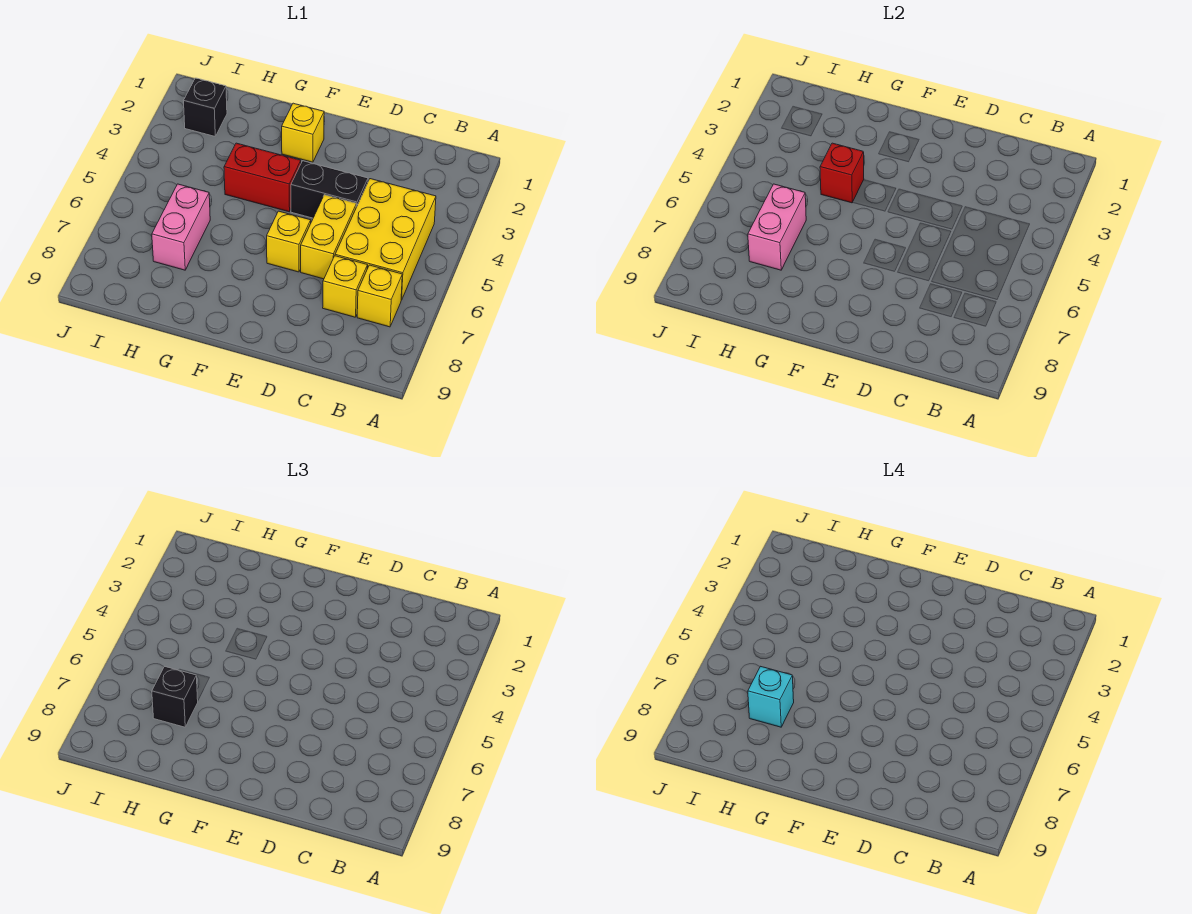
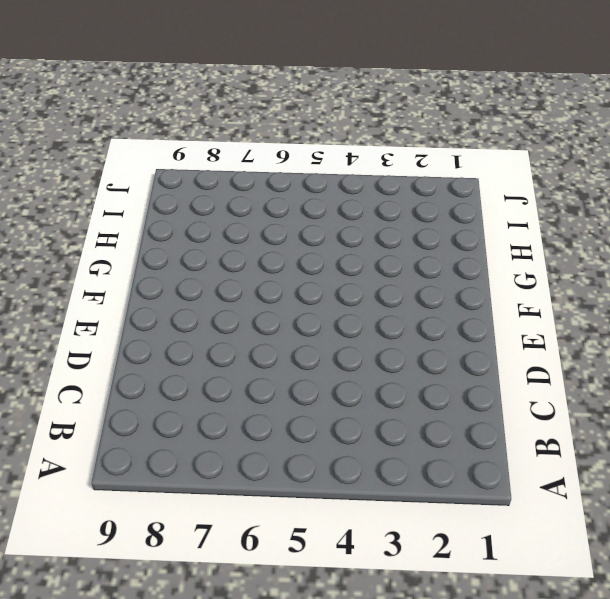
none -> yellow brick B4:C6 level 1
none -> yellow brick B7 level 1
none -> yellow brick C7 level 1

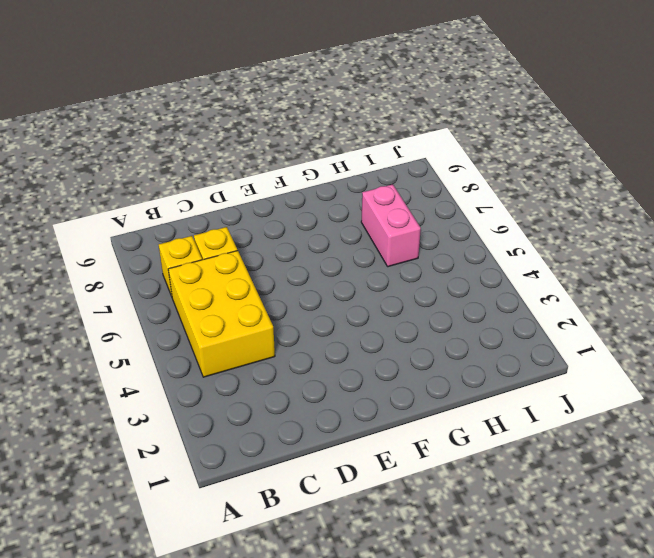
none -> black brick D4:E4 level 1
none -> yellow brick D5:D6 level 1
none -> yellow brick E6 level 1

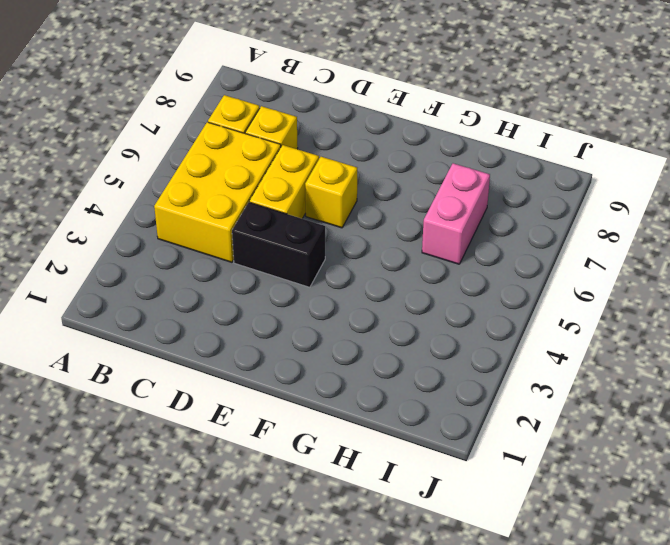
none -> yellow brick F2 level 1
none -> red brick F4:G4 level 1
none -> black brick I2 level 1

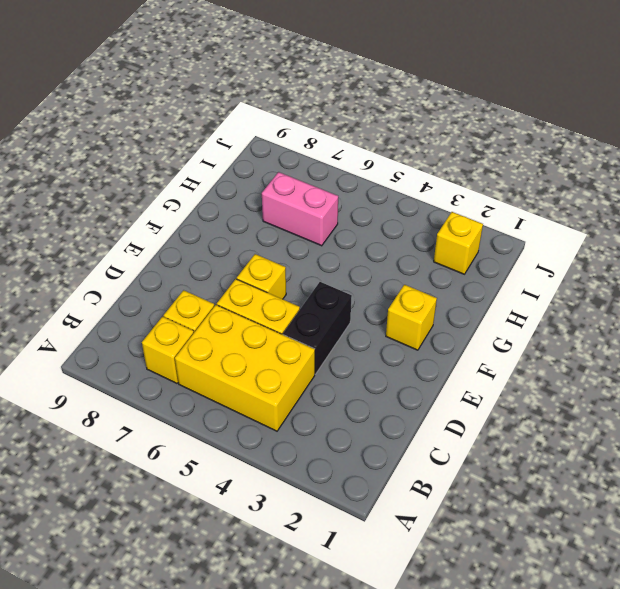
yellow brick I2 level 1 -> black brick I2 level 1
none -> red brick F4:G4 level 1
none -> red brick G4 level 2
none -> pink brick H6:H7 level 2

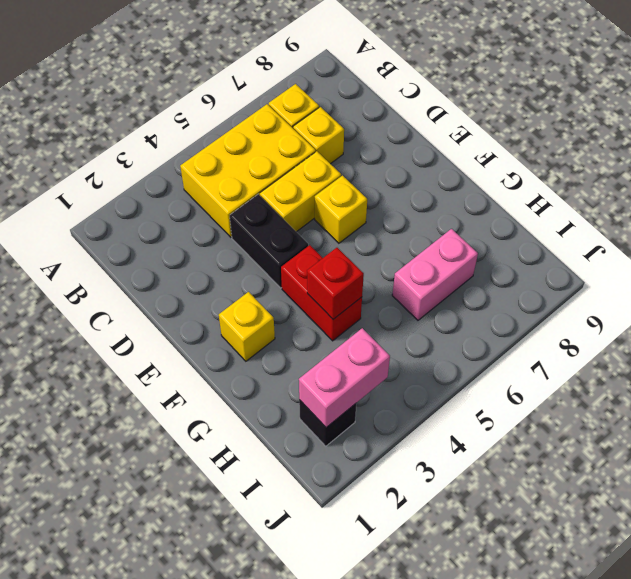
pink brick I2:I3 level 2 -> pink brick H6:H7 level 2
none -> black brick H7 level 3
none -> cyan brick H7 level 4

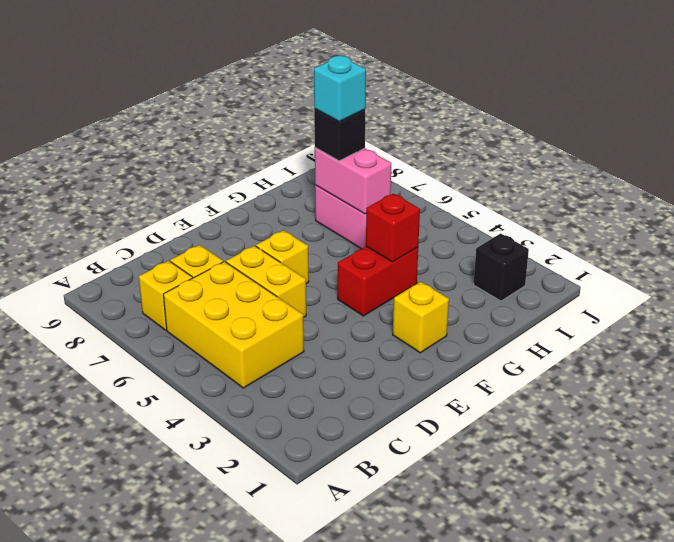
none -> black brick D4:E4 level 1

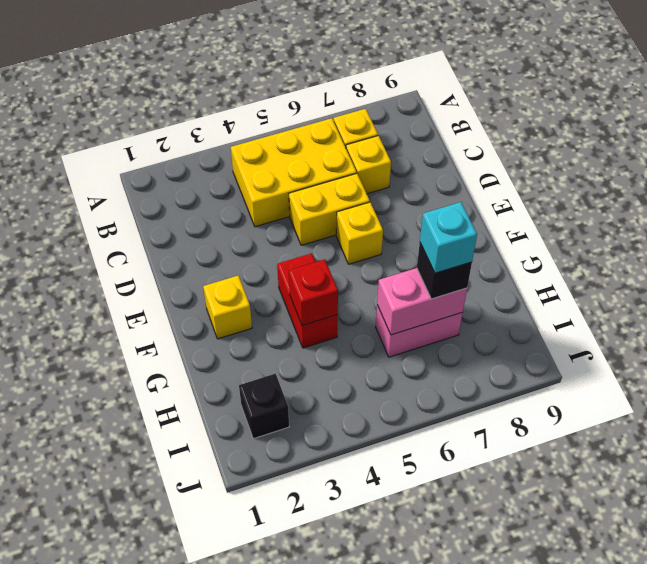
none -> black brick D4:E4 level 1

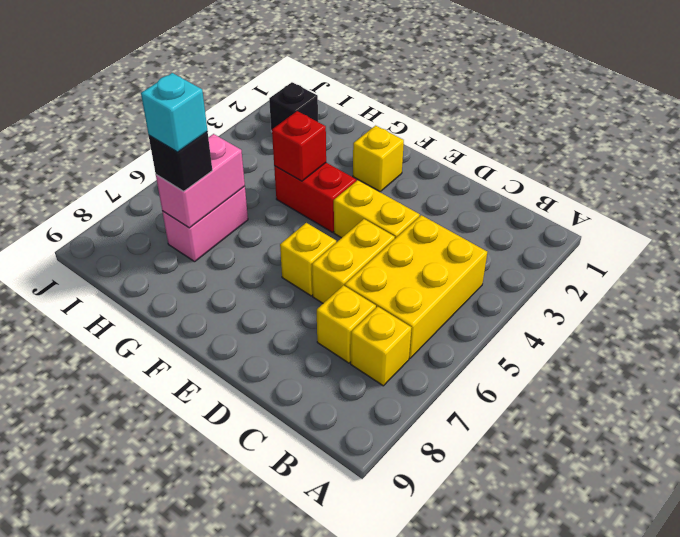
yellow brick D4:E4 level 1 -> black brick D4:E4 level 1

